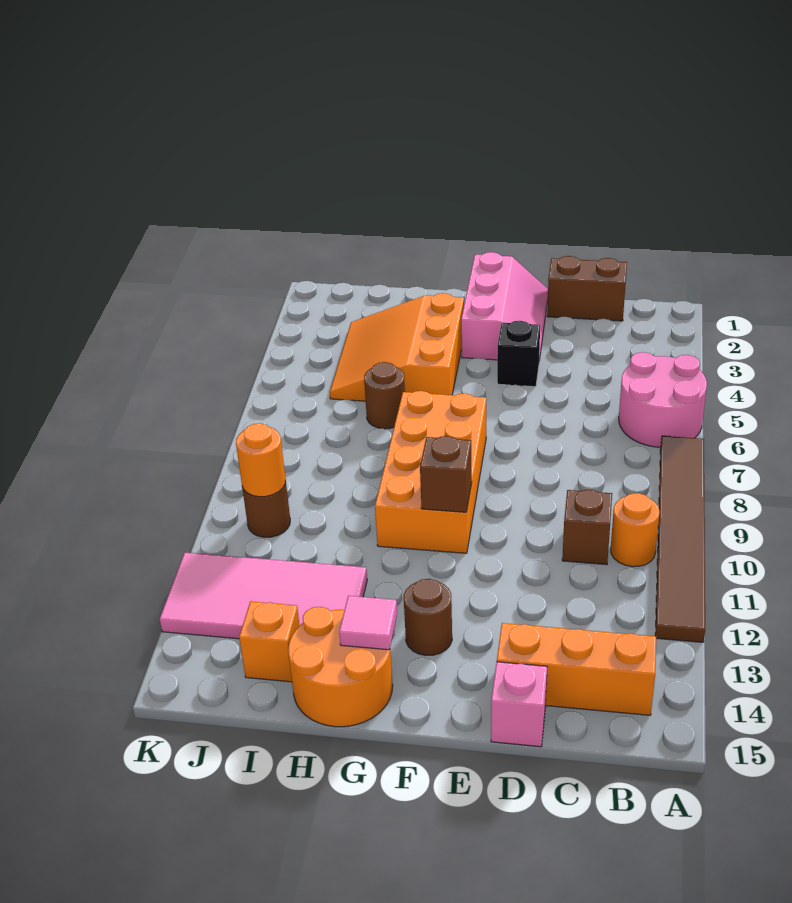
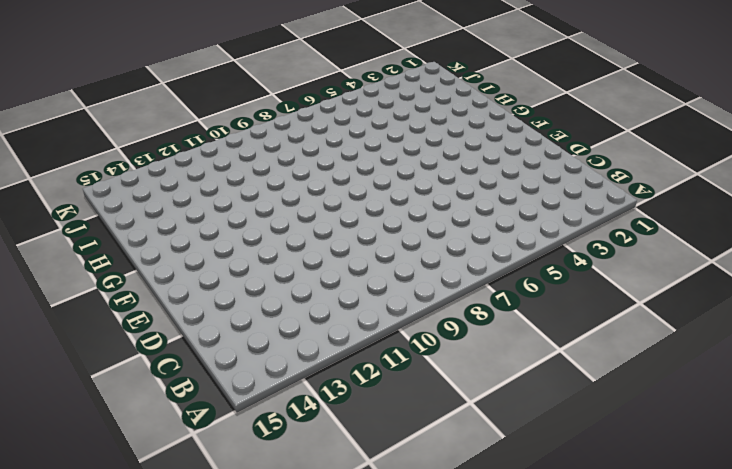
none -> pink round brick A5:B6 level 1
none -> brown tile A7:A12 level 1
none -> orange round brick B10 level 1

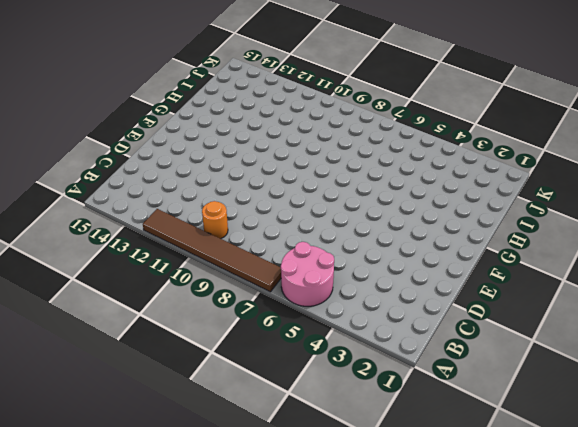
none -> orange brick B14:D14 level 1
none -> brown brick C1:D1 level 1
none -> brown brick C10 level 1

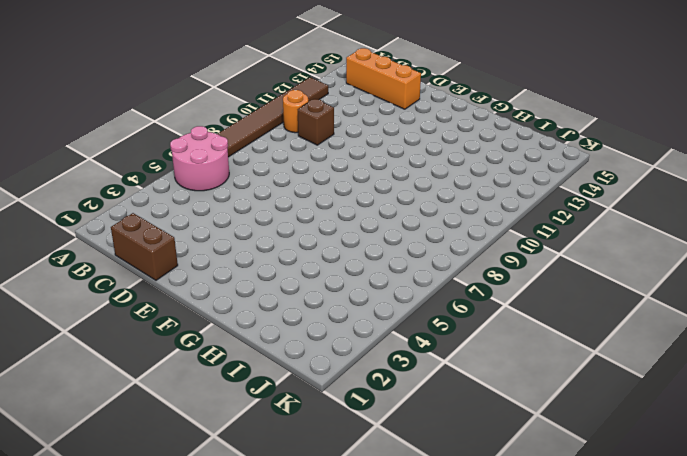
none -> pink brick D15 level 1
none -> pink slope E1:F3 level 1 top F
none -> black brick E4 level 1

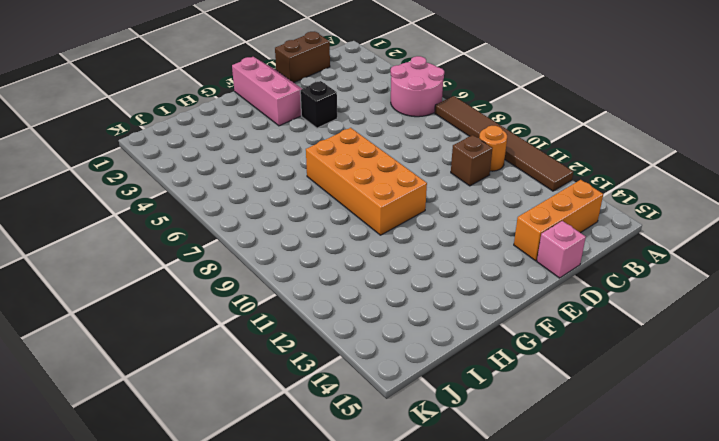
none -> brown round brick F13 level 1
none -> orange slope G3:I5 level 1 top G
none -> orange round brick G14:H15 level 1

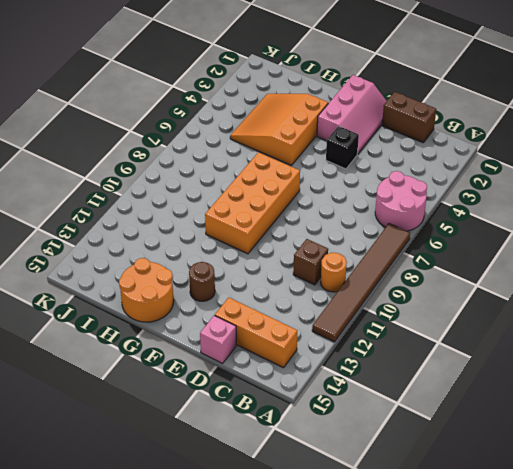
none -> brown round brick H6 level 1
none -> pink tile H12:K13 level 1
none -> orange brick I14 level 1

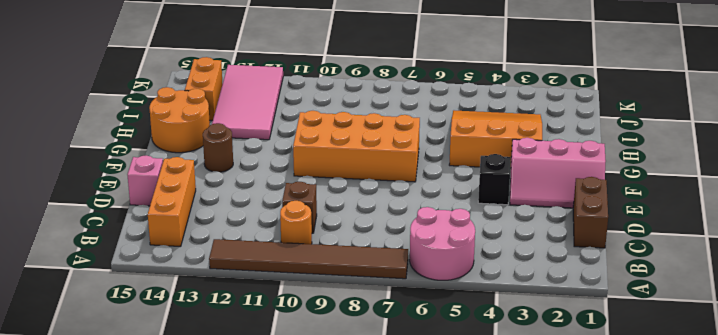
orange brick I14:J14 level 1 -> orange brick I14 level 1
none -> brown round brick H6 level 1
none -> brown round brick J10 level 1
none -> brown brick F10 level 2

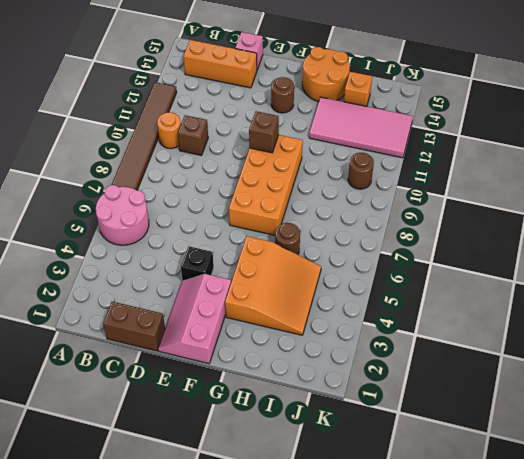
none -> pink tile G14 level 2
none -> orange round brick J10 level 2

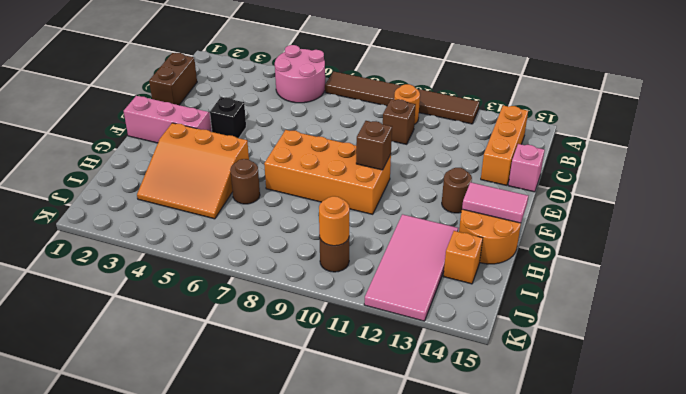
pink tile G14:G15 level 2 -> pink tile G14 level 2

